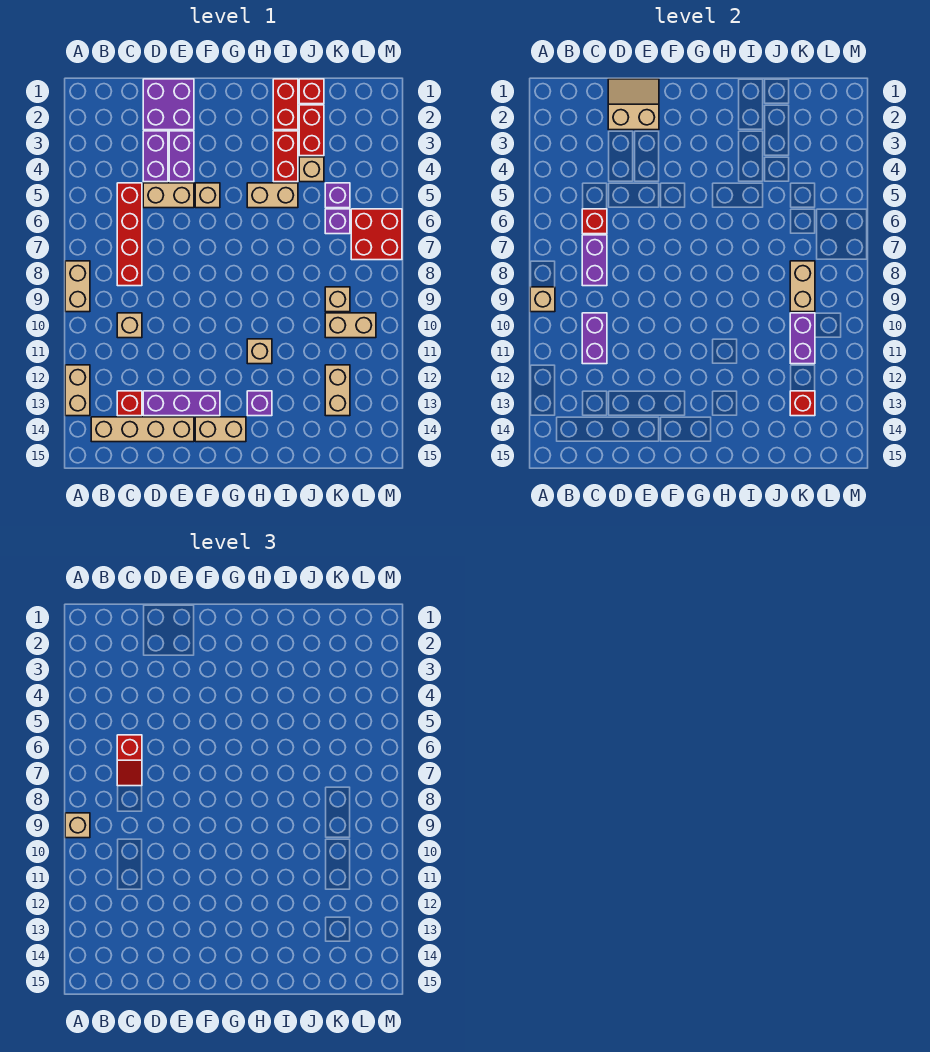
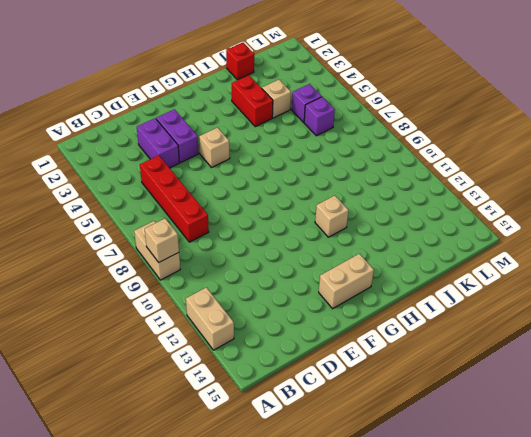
none -> tan brick B14:E14 level 1
none -> tan brick C10 level 1
none -> red brick C13 level 1
none -> purple brick D1:E2 level 1

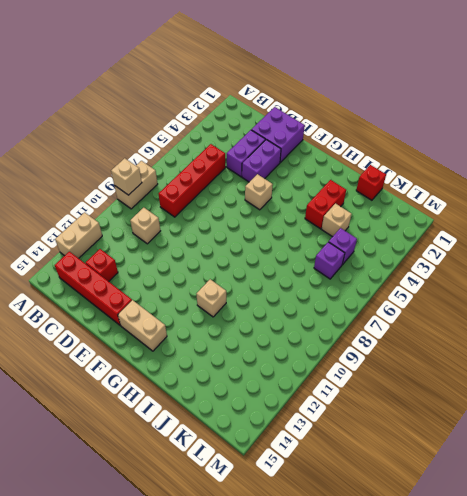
red brick B14:E14 level 1 -> tan brick B14:E14 level 1
none -> tan brick D5:E5 level 1
none -> purple brick D13:F13 level 1
none -> tan brick H5:I5 level 1
none -> purple brick H13 level 1

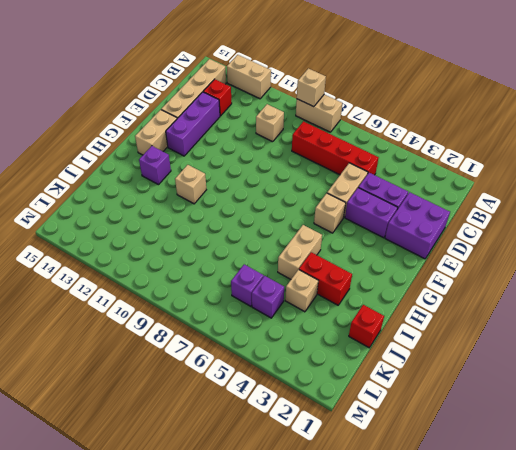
none -> red brick I1:I2 level 1
none -> red brick J2:J3 level 1
none -> tan brick K9 level 1
none -> tan brick K10:L10 level 1

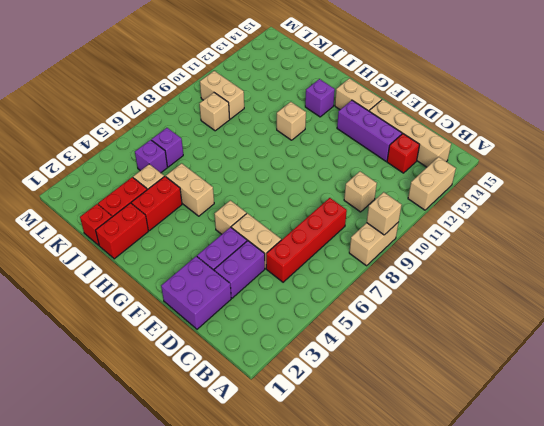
none -> tan brick K12:K13 level 1
none -> red brick L6:M7 level 1
none -> red brick C6 level 2
none -> purple brick C7:C8 level 2

